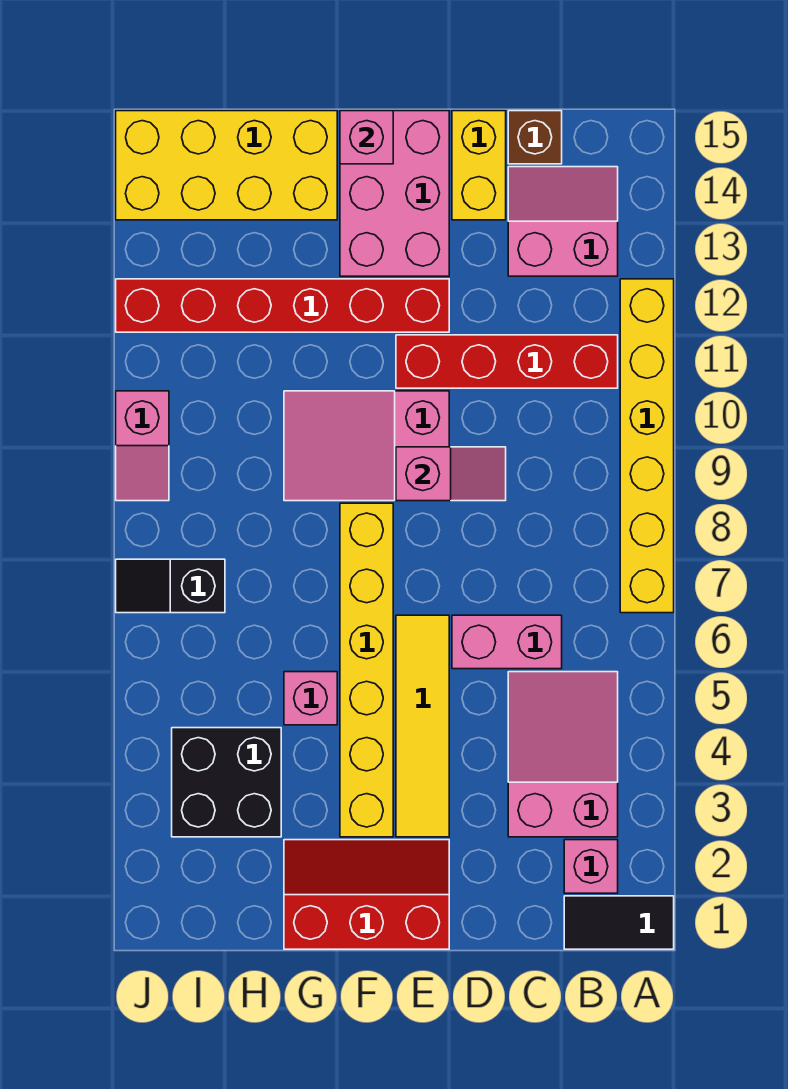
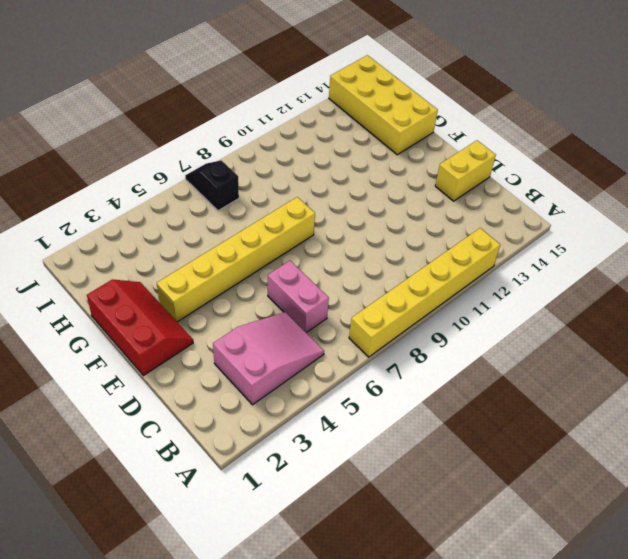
none -> black tile A1:B1 level 1
none -> pink brick B2 level 1
none -> red brick B11:E11 level 1

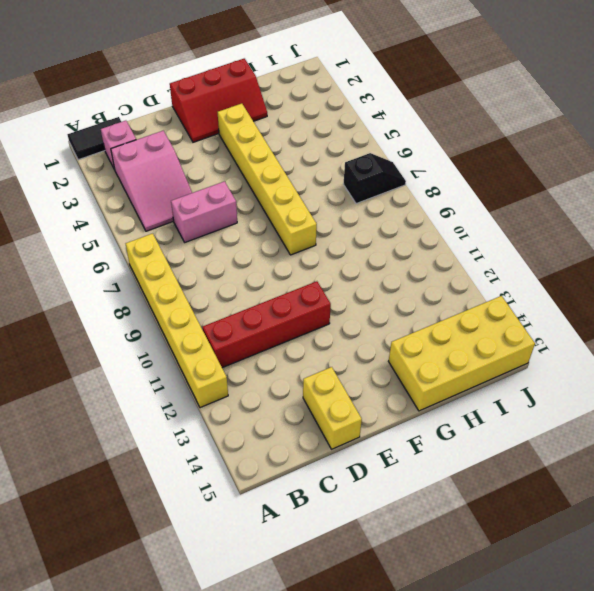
none -> pink slope B13:C14 level 1 top 13
none -> brown brick C15 level 1
none -> yellow tile E3:E6 level 1

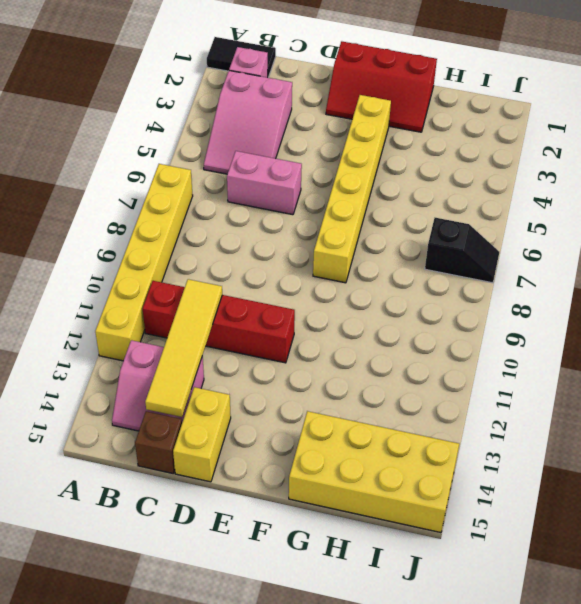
yellow tile C11:C14 level 2 -> yellow tile E3:E6 level 1
none -> pink slope E9:G10 level 1 top E
none -> red brick E12:J12 level 1
none -> pink brick E13:F15 level 1

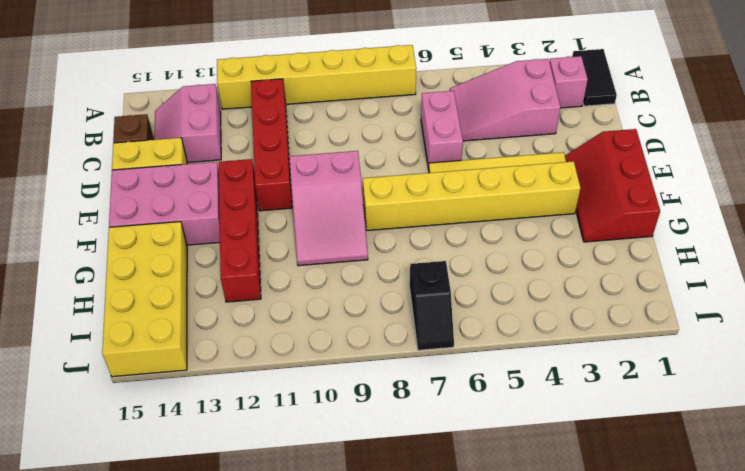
red brick E12:H12 level 1 -> red brick E12:J12 level 1
none -> pink brick G5 level 1
none -> black brick H3:I4 level 1
none -> pink slope J9:J10 level 1 top 10

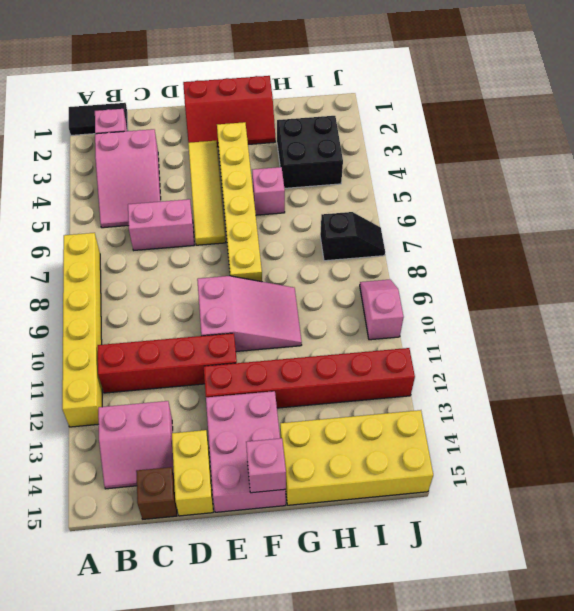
none -> pink slope D9:E9 level 2 top E

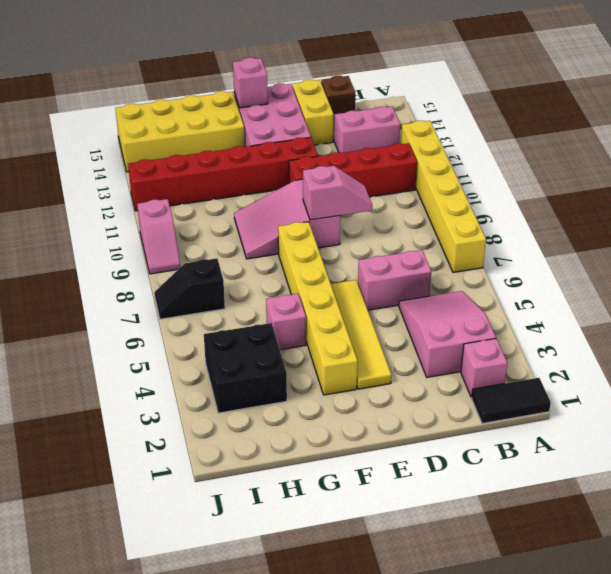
none -> red slope E1:G2 level 1 top 1

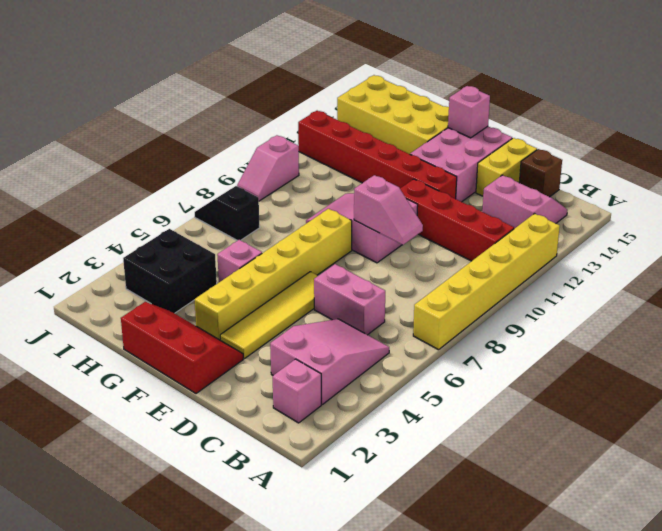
none -> black tile A1:B1 level 1

